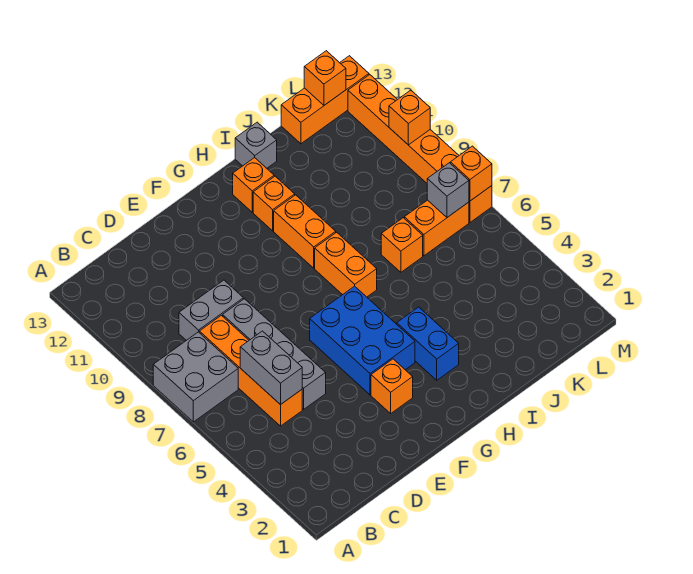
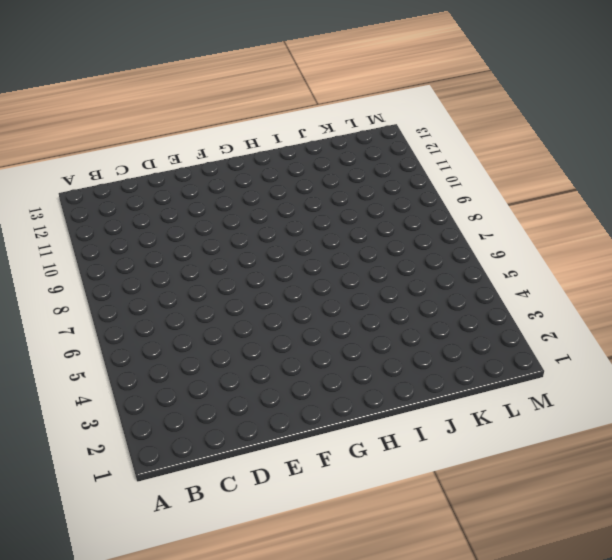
none -> grey brick A7:B8 level 1
none -> orange brick C5:C8 level 1
none -> grey brick C9:D9 level 1

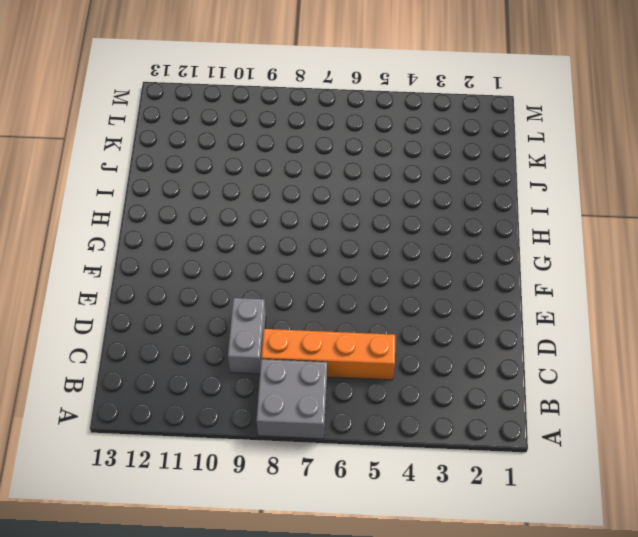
none -> grey brick D5:D8 level 1
none -> orange brick F3 level 1
none -> blue brick F4:G6 level 1

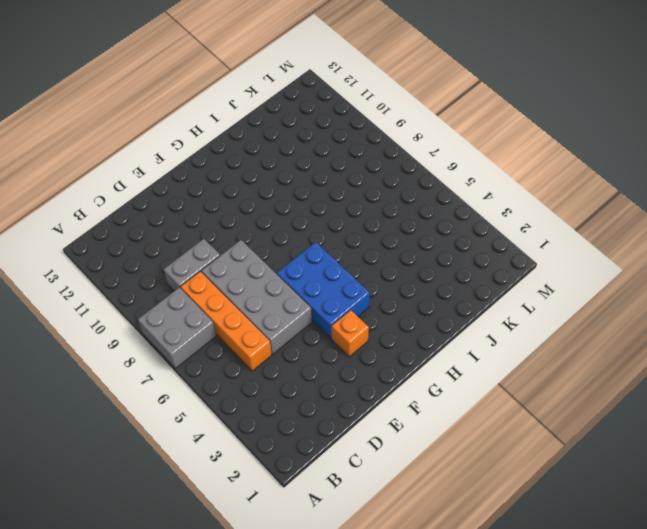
grey brick D5:E8 level 1 -> grey brick D5:D8 level 1
none -> blue brick H3:H4 level 1
none -> orange brick H7:H8 level 1
none -> orange brick H9:H10 level 1

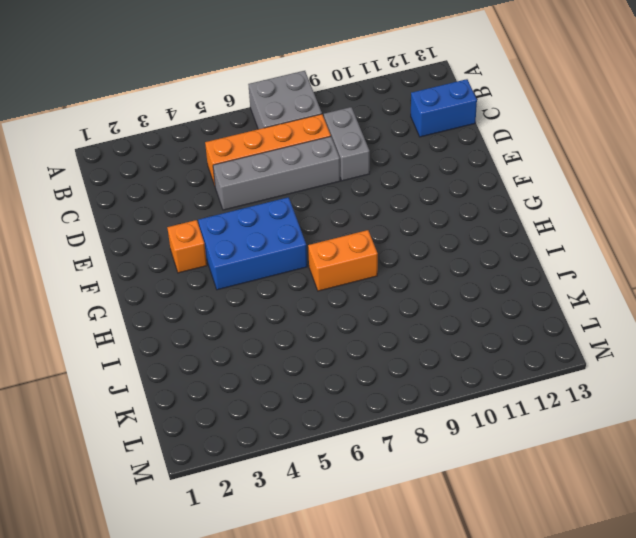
blue brick C12:C13 level 1 -> blue brick H3:H4 level 1
none -> orange brick H9:H10 level 1
none -> orange brick H11 level 1
none -> orange brick H12 level 1

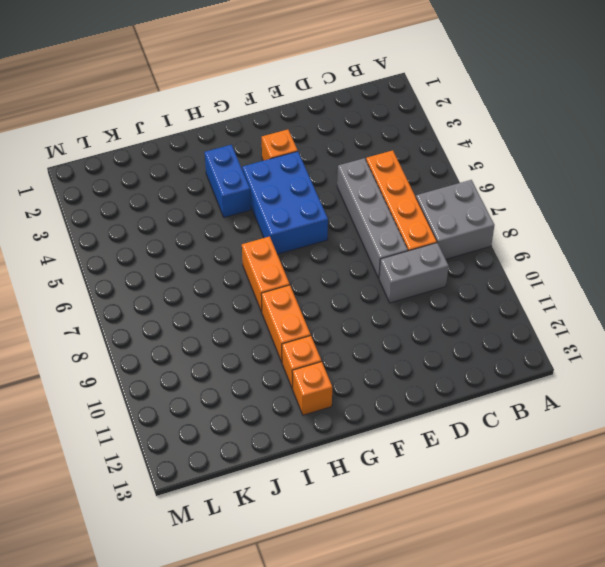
none -> grey brick I13 level 1
none -> orange brick J7 level 1
none -> orange brick K7:L7 level 1

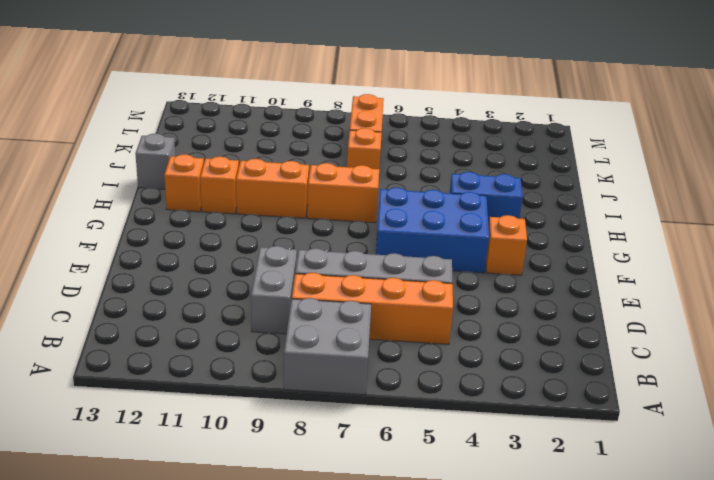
none -> orange brick K13:M13 level 1
none -> orange brick M7:M12 level 1
none -> grey brick C5:C6 level 2

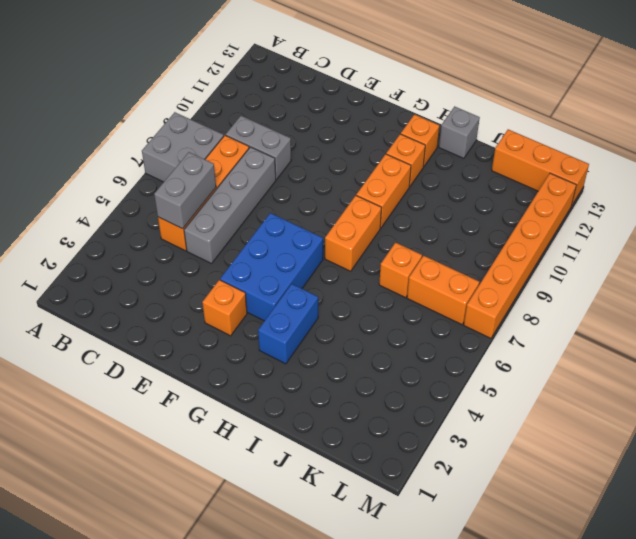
none -> grey brick L7 level 2
none -> orange brick L13 level 2
none -> orange brick M7 level 2

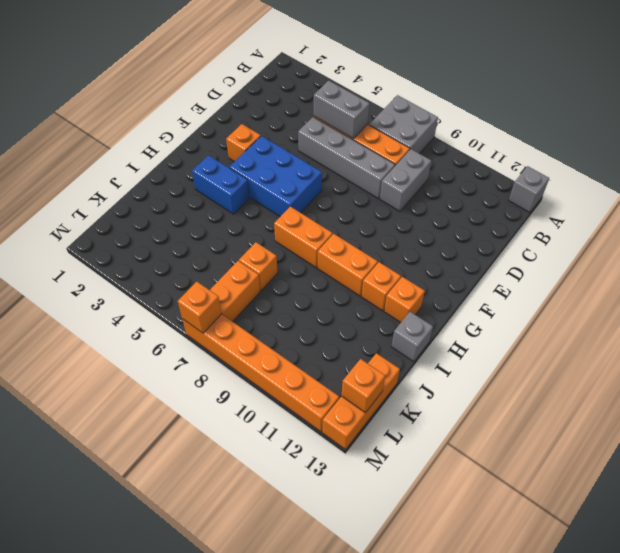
grey brick A13 level 1 -> grey brick L7 level 2
none -> orange brick M10 level 2

